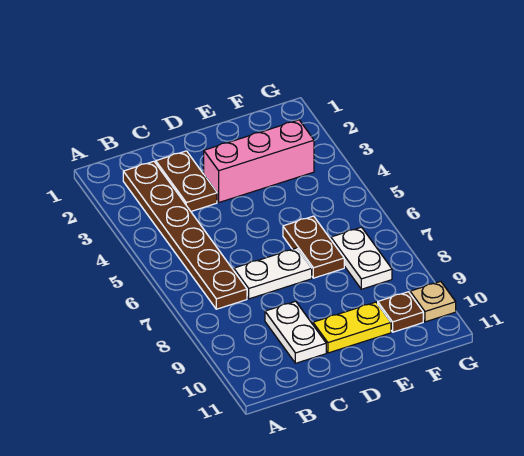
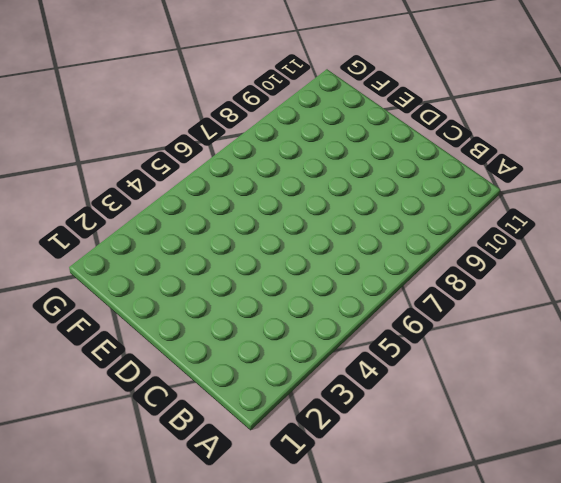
none -> brown plate B2:B7 level 1
none -> brown plate C2:C3 level 1

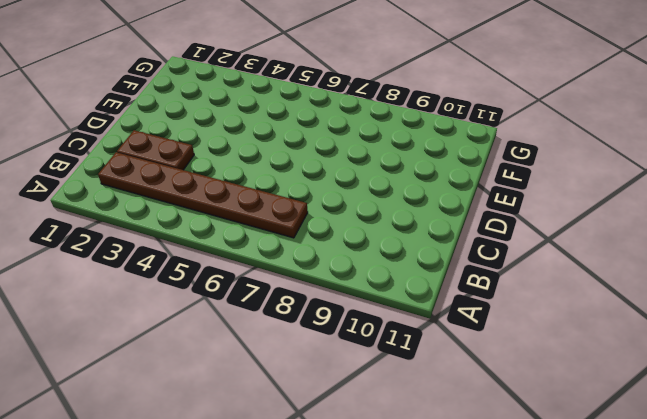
none -> white plate C7:D7 level 1
none -> white plate C9:C10 level 1

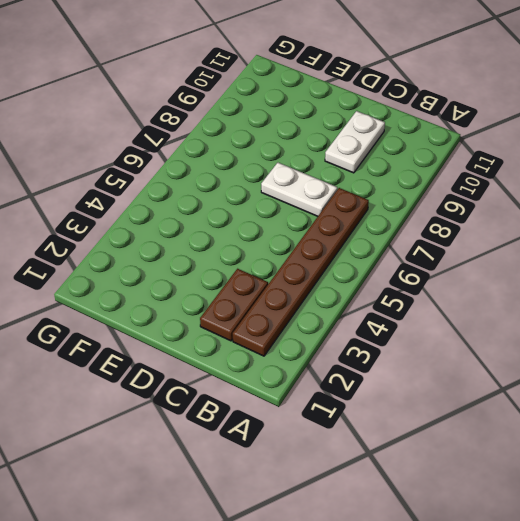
none -> pink brick D3:F3 level 1
none -> yellow plate D10:E10 level 1

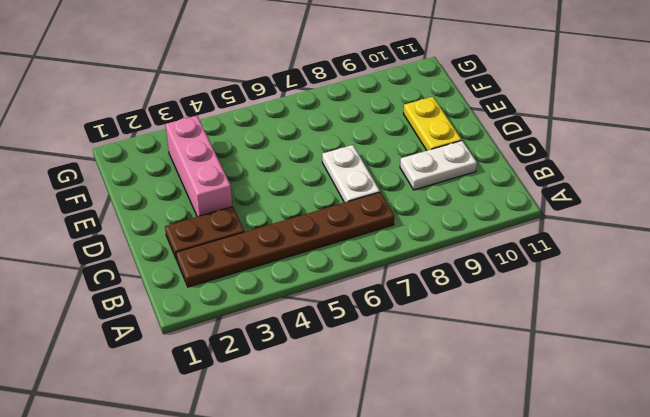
none -> brown plate E6:E7 level 1
none -> white plate F7:F8 level 1

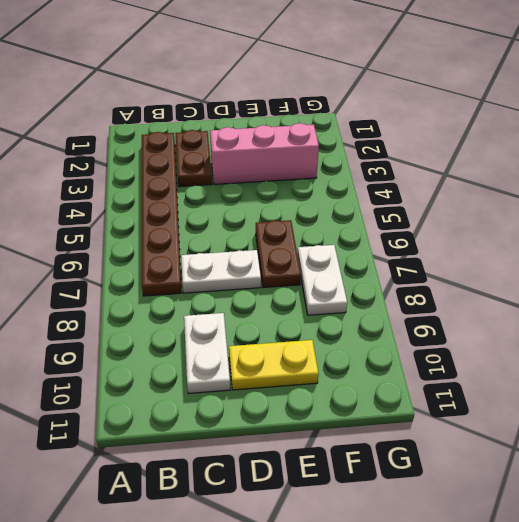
none -> brown plate F10 level 1
none -> tan plate G10 level 1

